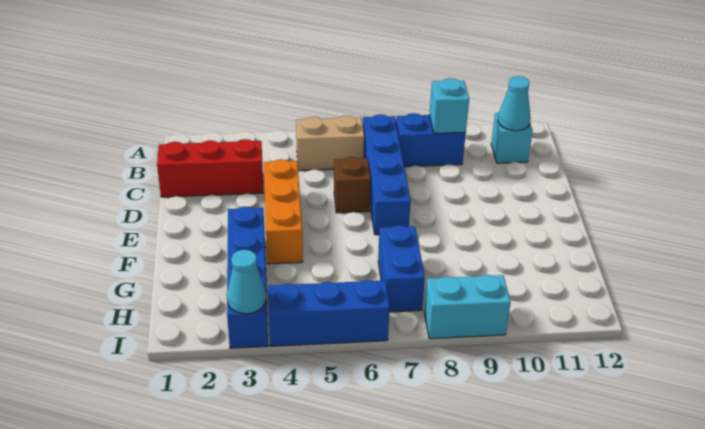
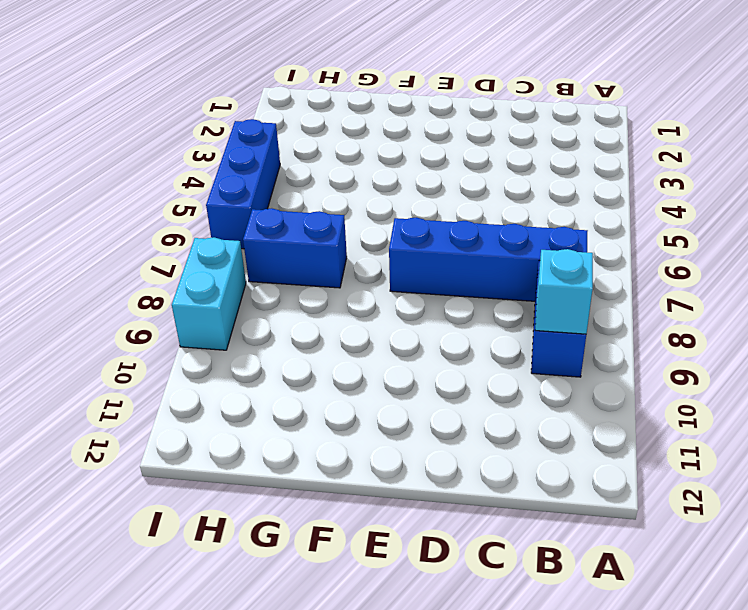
none -> tan brick B5:B6 level 1
none -> cyan brick B11 level 1
none -> red brick C1:C3 level 1

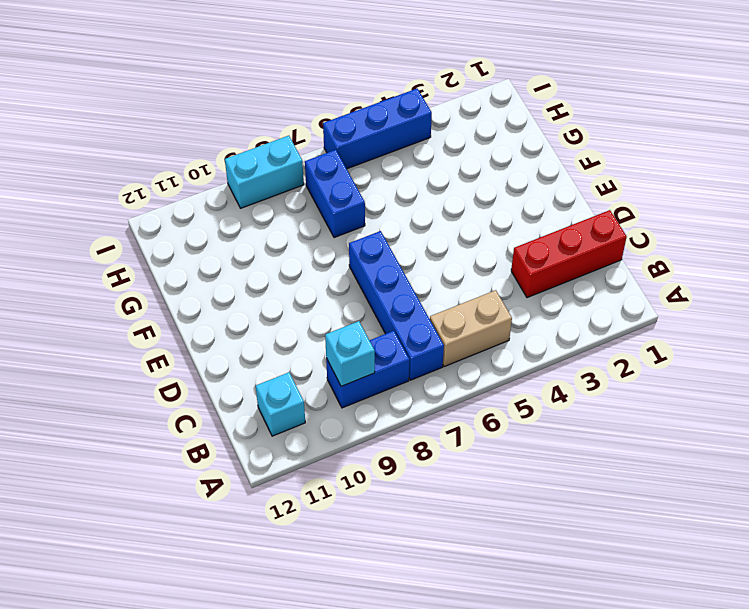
none -> orange brick D4:F4 level 1
none -> brown brick D6 level 1
none -> blue brick F3:I3 level 1

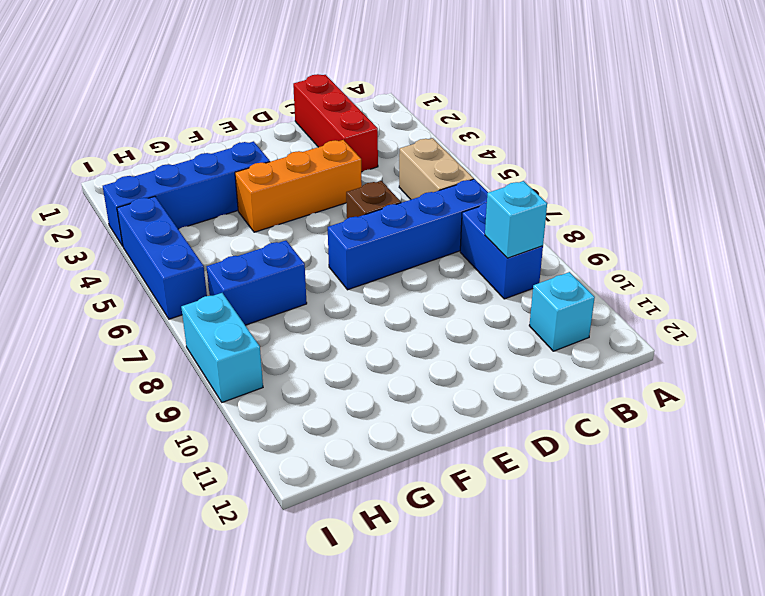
none -> cyan cone B11 level 2
none -> cyan cone I3 level 2

